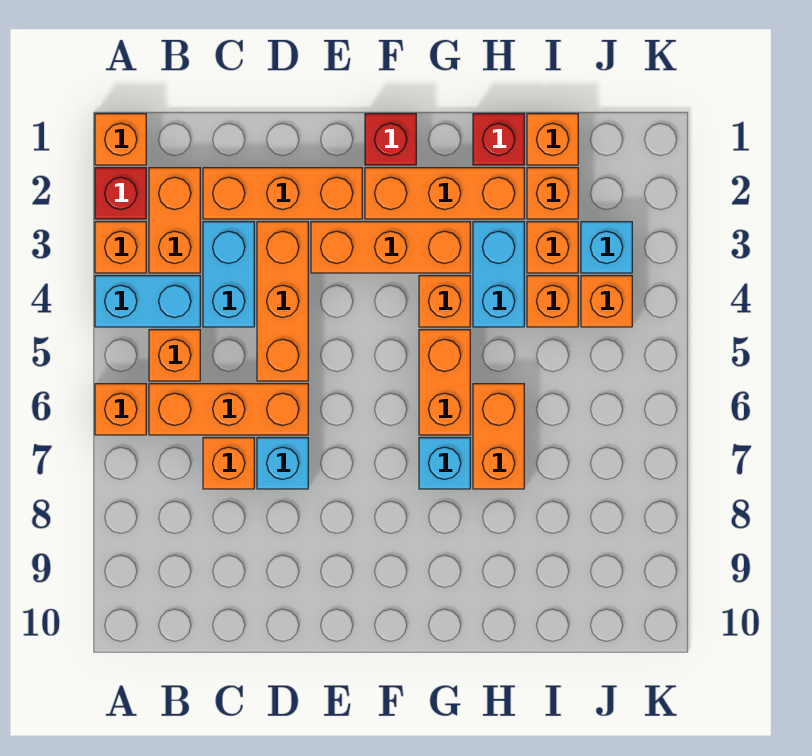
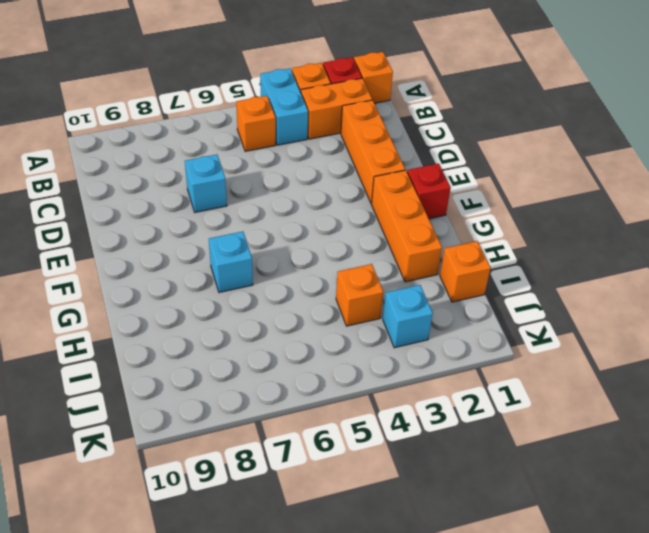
none -> orange brick A6 level 1
none -> orange brick B6:D6 level 1
none -> cyan brick C3:C4 level 1

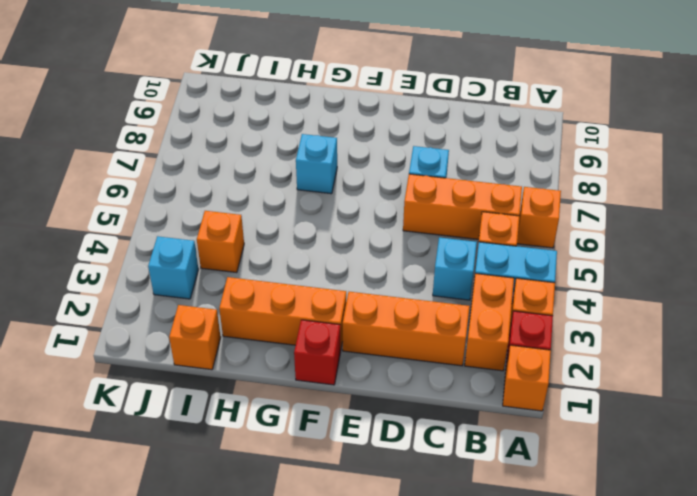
cyan brick C4 level 1 -> cyan brick C3:C4 level 1
none -> orange brick C7 level 1
none -> orange brick D3:D5 level 1
none -> orange brick E3:G3 level 1

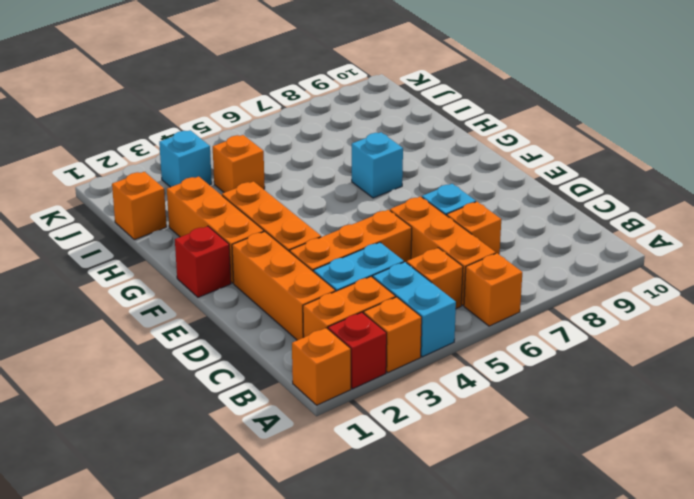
none -> orange brick G4 level 1
none -> orange brick G5:G6 level 1
none -> red brick H1 level 1

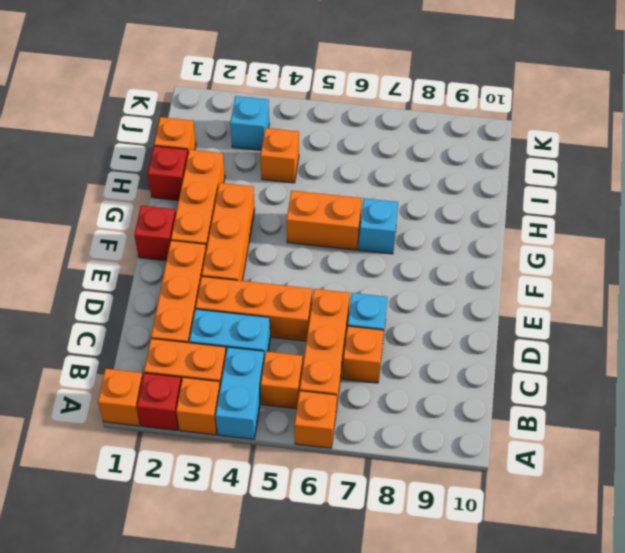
none -> orange brick G4 level 1
none -> cyan brick H3:H4 level 1
none -> orange brick H6:H7 level 1

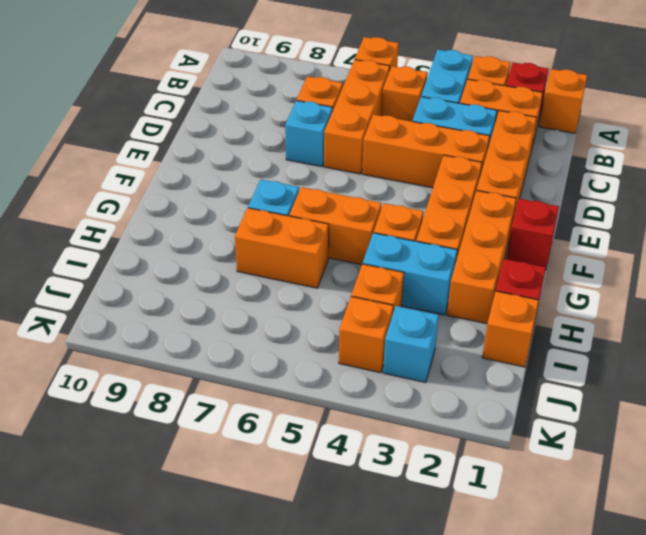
none -> orange brick I2 level 1
none -> orange brick I3 level 1

